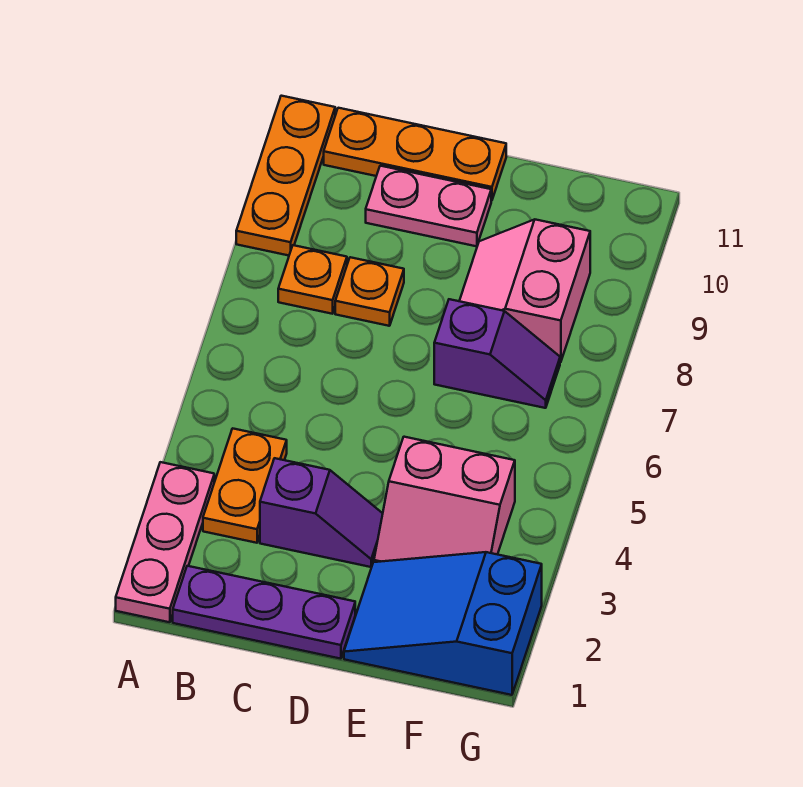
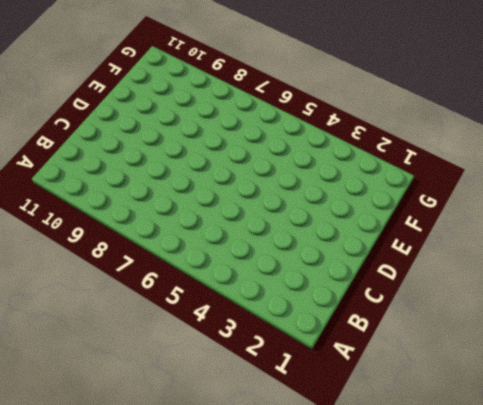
none -> pink plate A1:A3 level 1
none -> orange plate A9:A11 level 1
none -> purple plate B1:D1 level 1

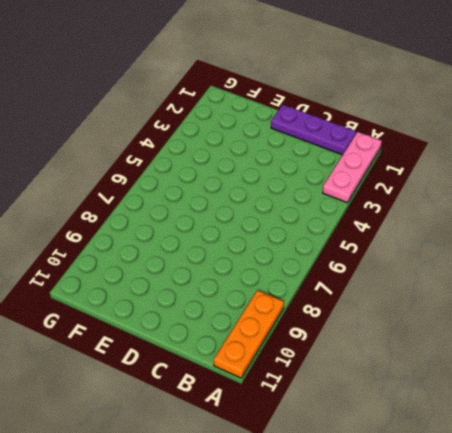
none -> orange plate B3:B4 level 1
none -> orange plate B8 level 1
none -> orange plate B11:D11 level 1

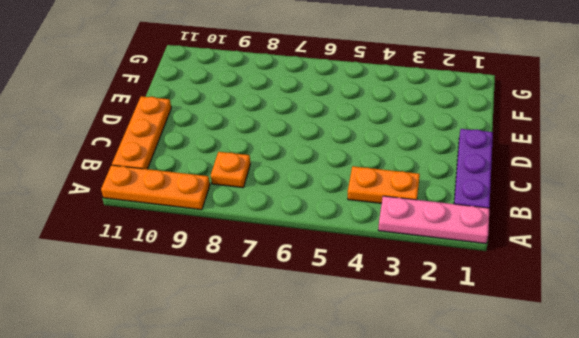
none -> purple slope C3:D3 level 1 top C
none -> orange plate C8 level 1
none -> pink plate C10:D10 level 1

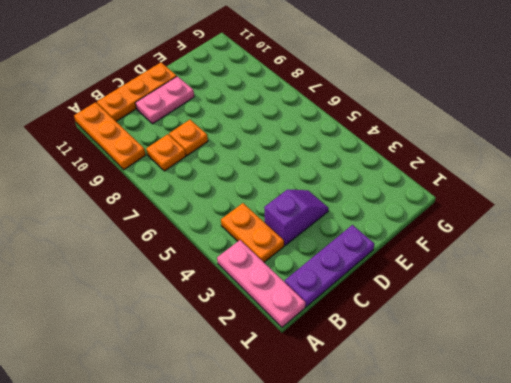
none -> blue slope E1:G2 level 1 top G
none -> pink slope E3:F4 level 1 top 4
none -> purple slope E7:F7 level 1 top E

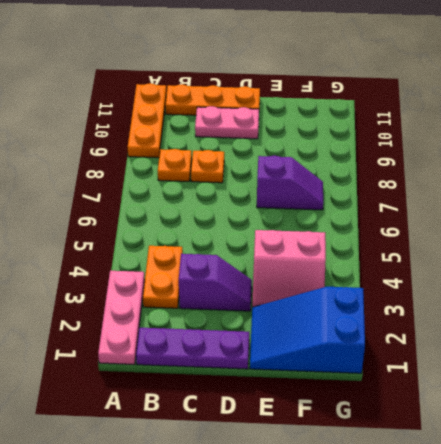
none -> pink slope E8:F9 level 1 top F

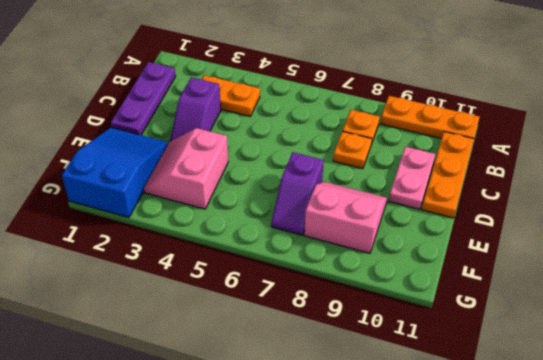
none -> pink plate A1:A3 level 1

